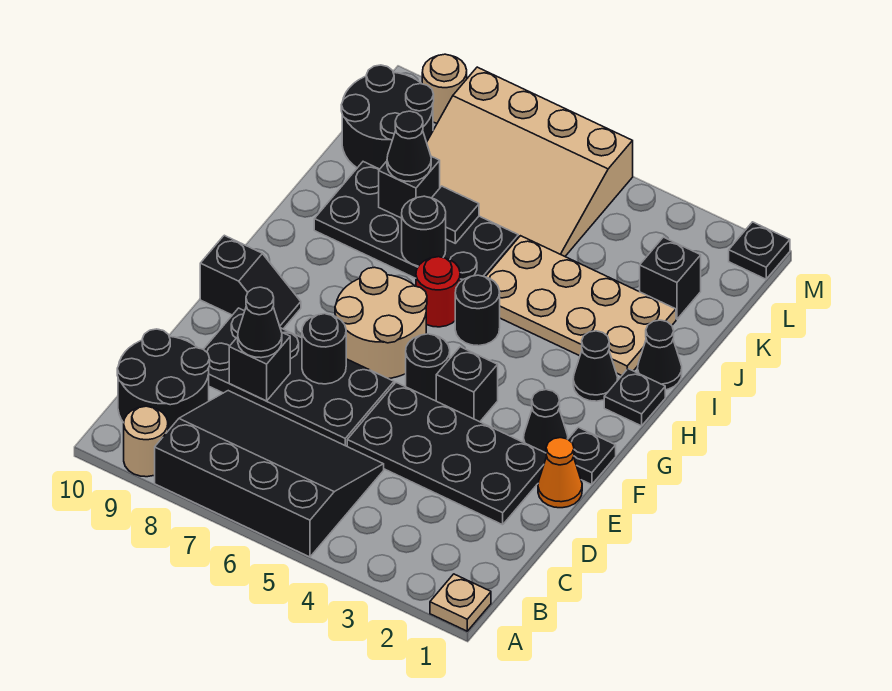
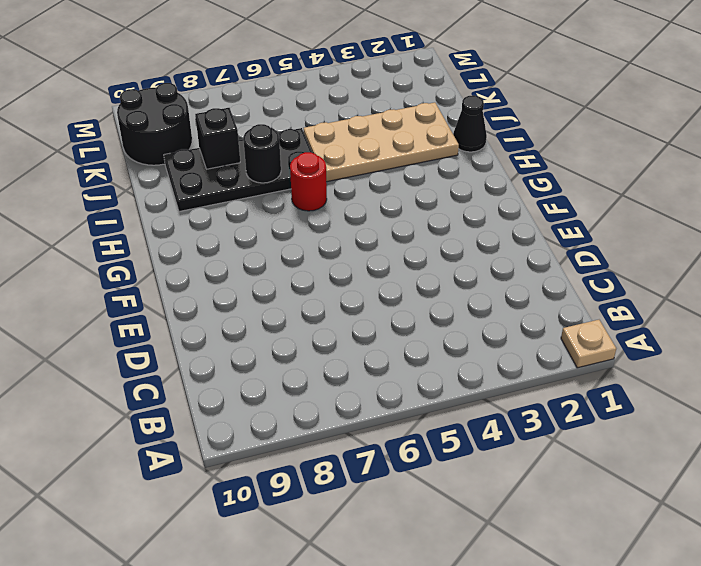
none -> black slope A5:C8 level 1 top A
none -> tan round brick A9 level 1
none -> black round brick B9:C10 level 1
none -> black plate D2:E5 level 1

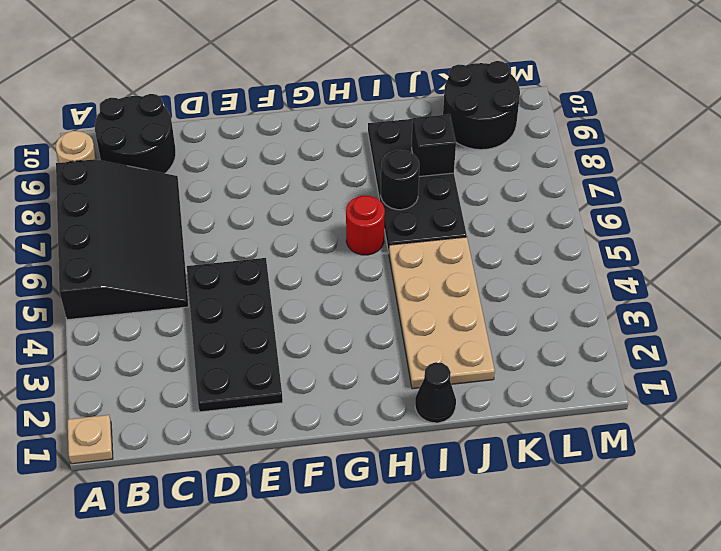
none -> black plate D6:E9 level 1
none -> orange cone E1 level 1
none -> black plate F1 level 1
none -> black cone F2 level 1

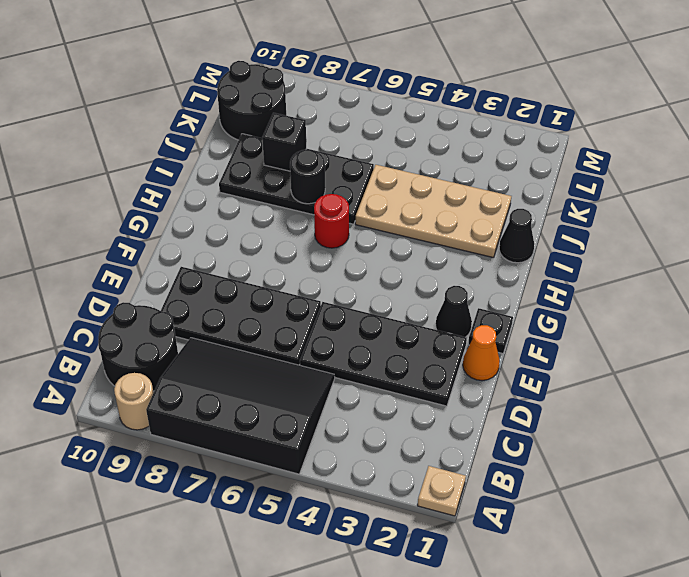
none -> black brick F4 level 1
none -> black round brick F5 level 1
none -> tan round brick F6:G7 level 1
none -> black slope F9:F10 level 1 top 10

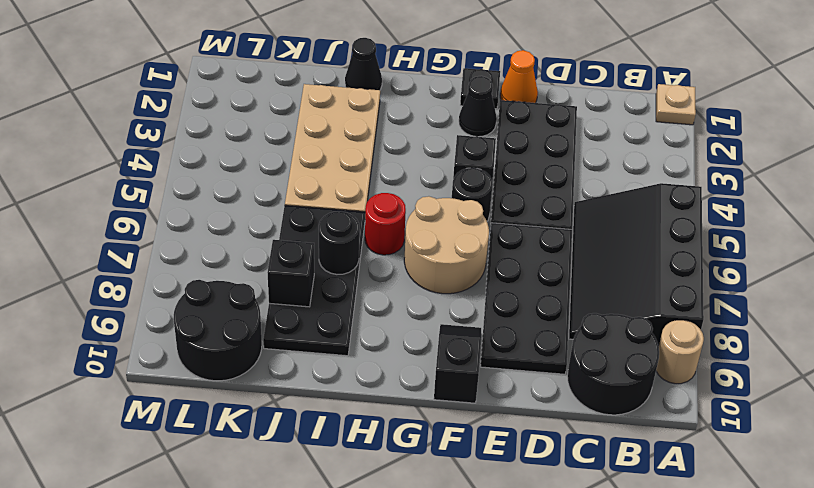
none -> black plate H1 level 1
none -> black cone H2 level 1
none -> black round brick H5 level 1
none -> black brick K2 level 1

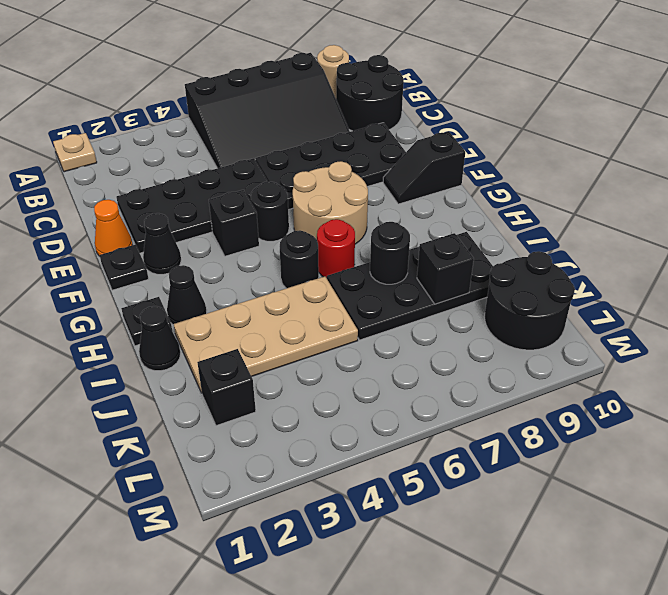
none -> tan slope K5:M8 level 1 top M
none -> black plate M1 level 1
none -> tan round brick M9 level 1
none -> black brick D8 level 2

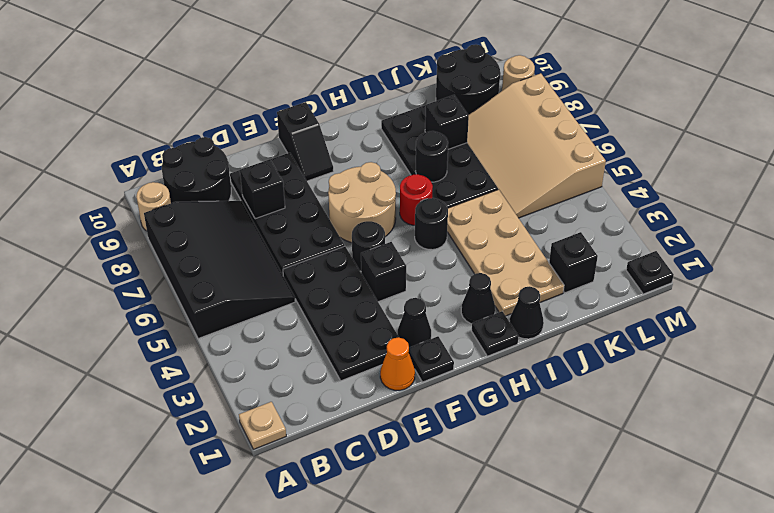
none -> black round brick E7 level 2
none -> black tile J7 level 2
none -> black cone D8 level 3
none -> black cone J8 level 3

